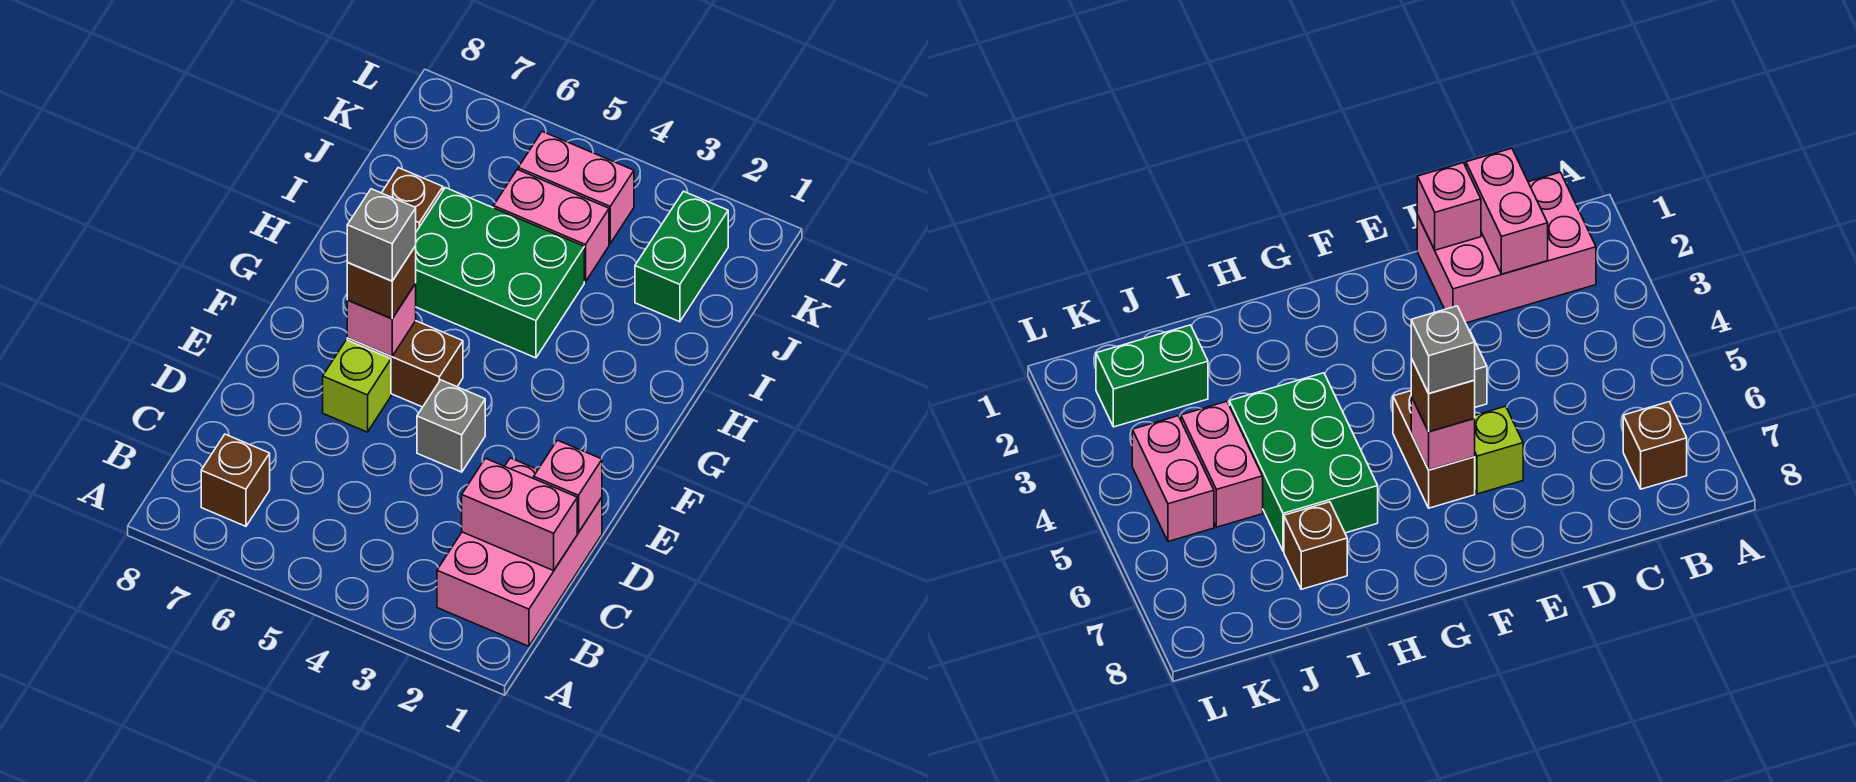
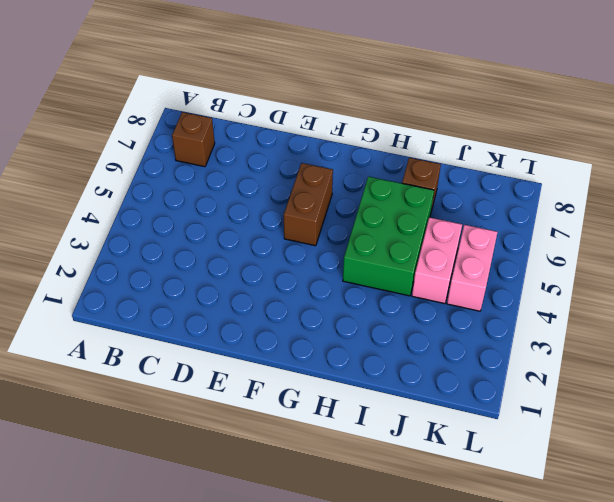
none -> pink brick B1:D2 level 1
none -> grey brick E4 level 1
none -> lime brick E6 level 1

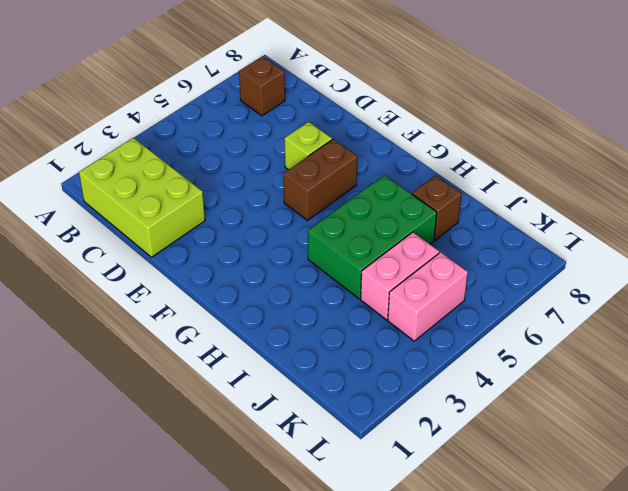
lime brick B1:D2 level 1 -> pink brick B1:D2 level 1
none -> grey brick E4 level 1
none -> green brick J2:K2 level 1
none -> pink brick C1:C2 level 2

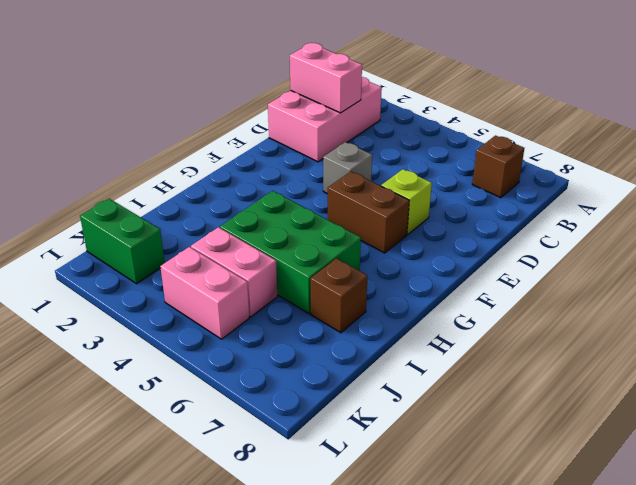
green brick K1:K2 level 1 -> green brick J2:K2 level 1
none -> pink brick D1 level 2
none -> pink brick F6 level 2
none -> brown brick F6 level 3

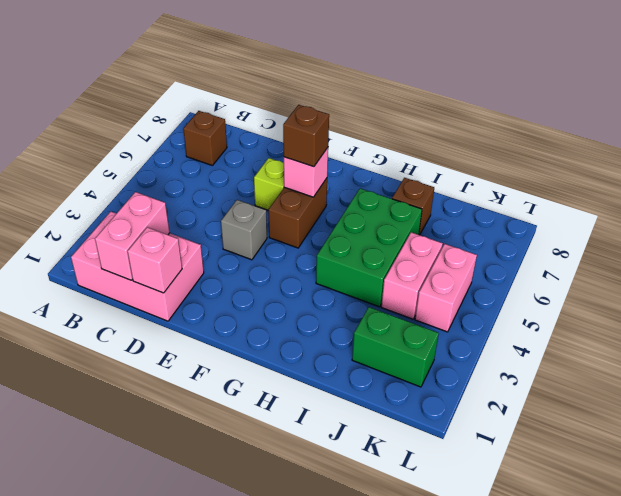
none -> grey brick F6 level 4

